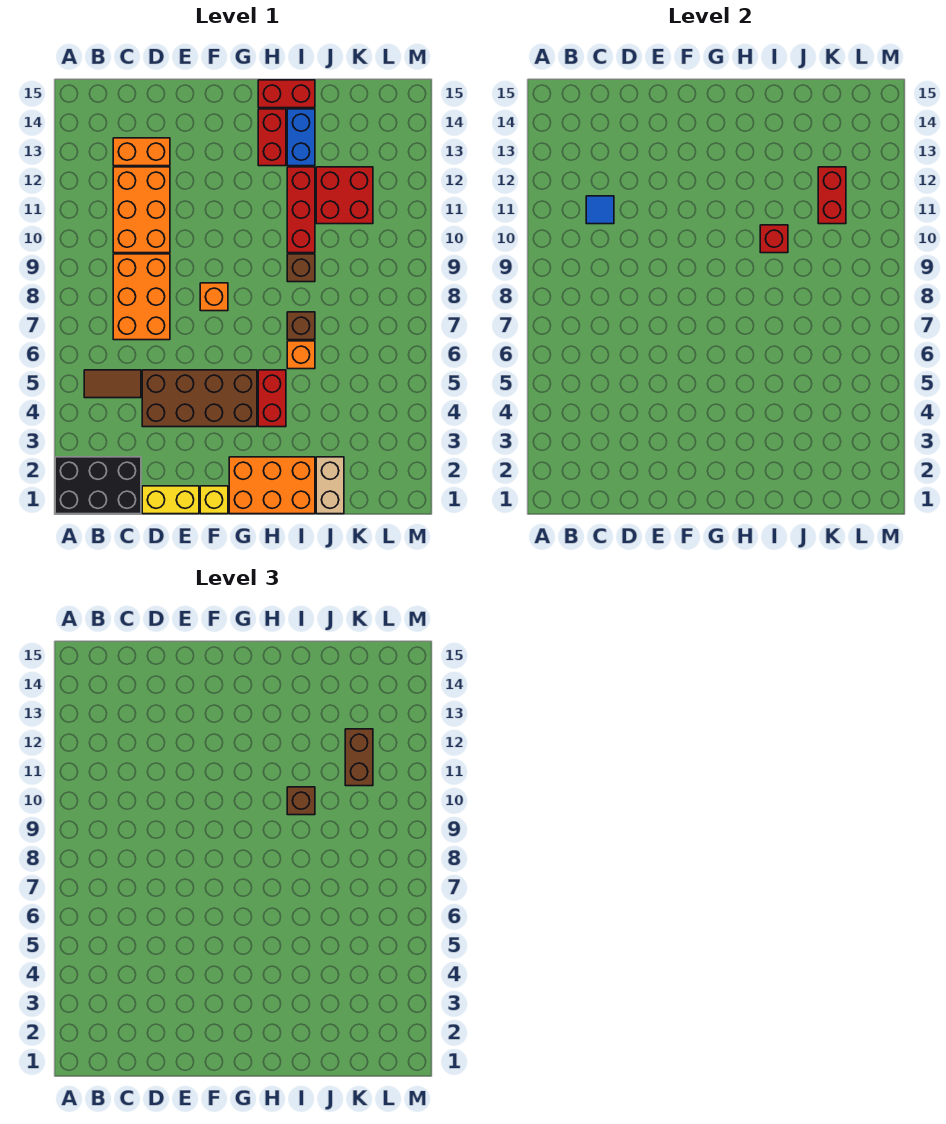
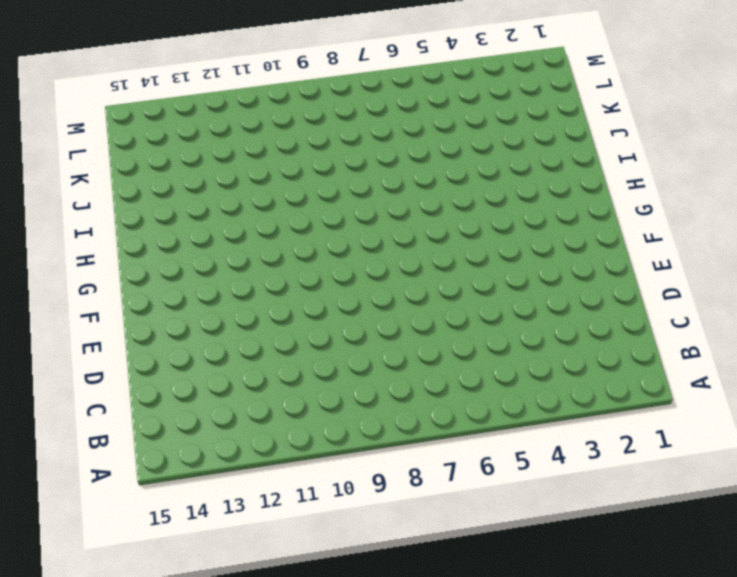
none -> black brick A1:C2 level 1
none -> brown tile B5:C5 level 1
none -> orange brick C7:D9 level 1

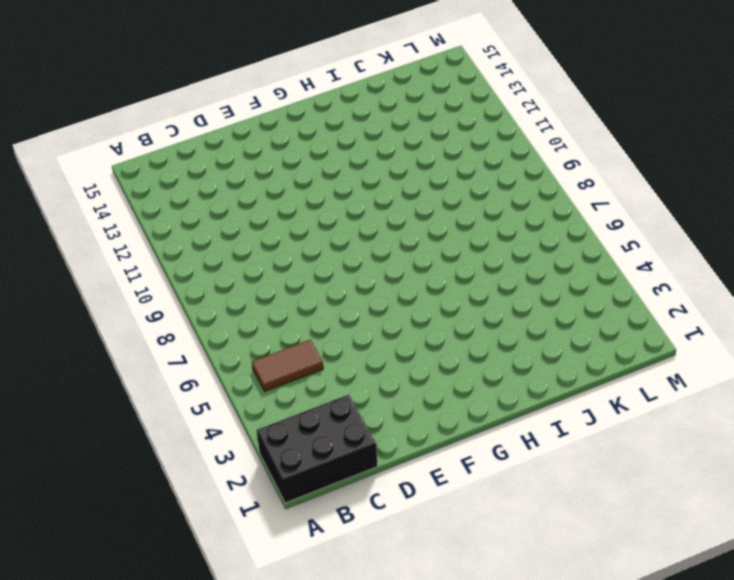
none -> orange brick C7:D9 level 1
none -> orange brick C10:D12 level 1
none -> orange brick C13:D13 level 1

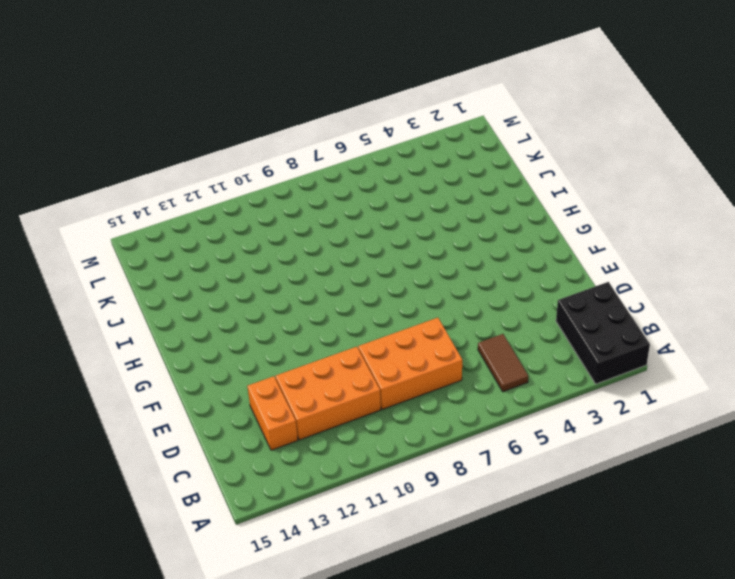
none -> yellow brick D1:E1 level 1
none -> brown brick D4:G5 level 1
none -> yellow brick F1 level 1

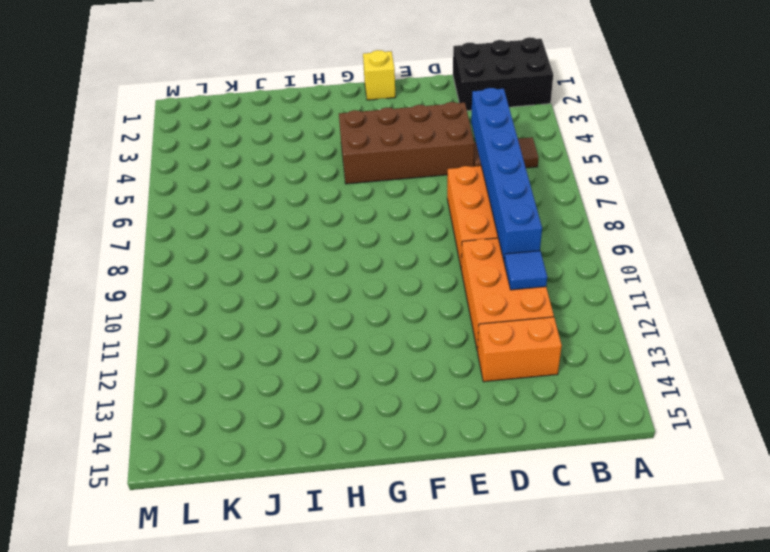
blue brick C5:C10 level 2 -> none
none -> yellow brick D1:E1 level 1
none -> orange brick F8 level 1
none -> orange brick G1:I2 level 1

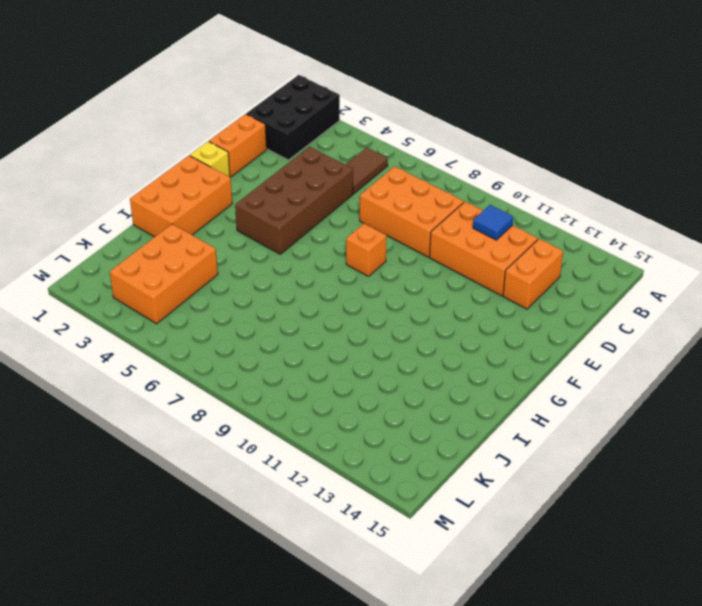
orange brick D1:E1 level 1 -> yellow brick D1:E1 level 1
orange brick J3:L4 level 1 -> none
none -> red brick H4:H5 level 1
none -> red brick H13:H14 level 1
none -> red brick H15:I15 level 1

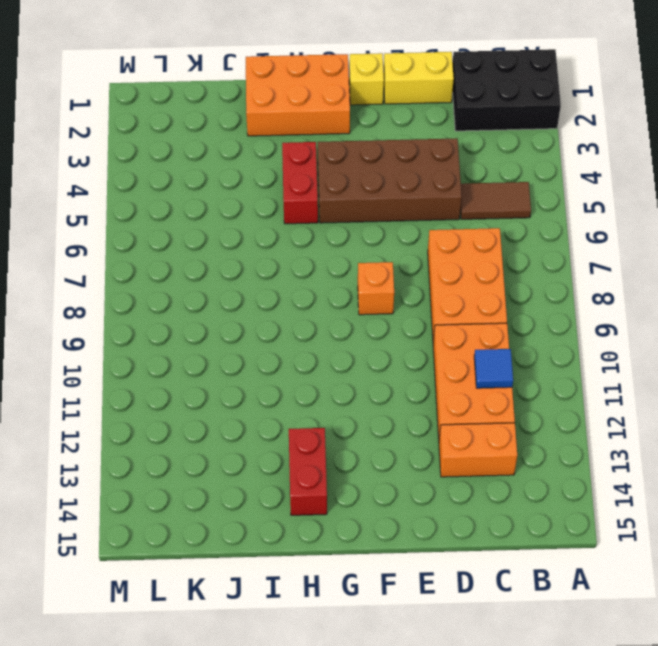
none -> red brick H15:I15 level 1
none -> orange brick I6 level 1
none -> brown brick I7 level 1

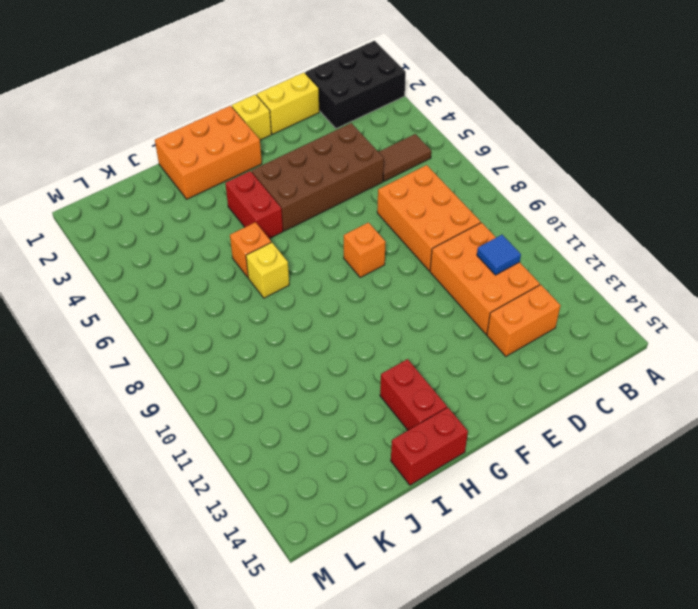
yellow brick I7 level 1 -> brown brick I7 level 1
none -> brown brick I9 level 1
none -> red brick I10:I12 level 1
none -> blue brick I13:I14 level 1

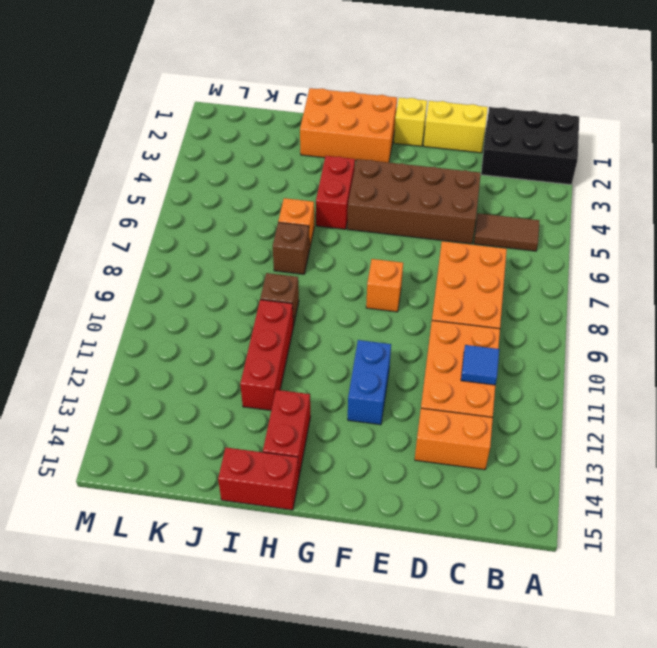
blue brick F11:F12 level 1 -> blue brick I13:I14 level 1
none -> tan brick J1:J2 level 1
none -> red brick J11:K12 level 1
none -> red brick I10 level 2

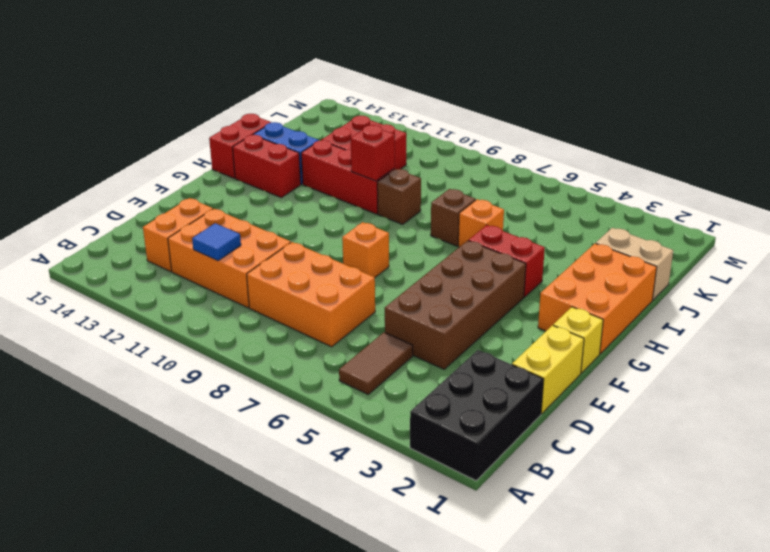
none -> red brick K11:K12 level 2
none -> brown brick I10 level 3
none -> brown brick K11:K12 level 3

